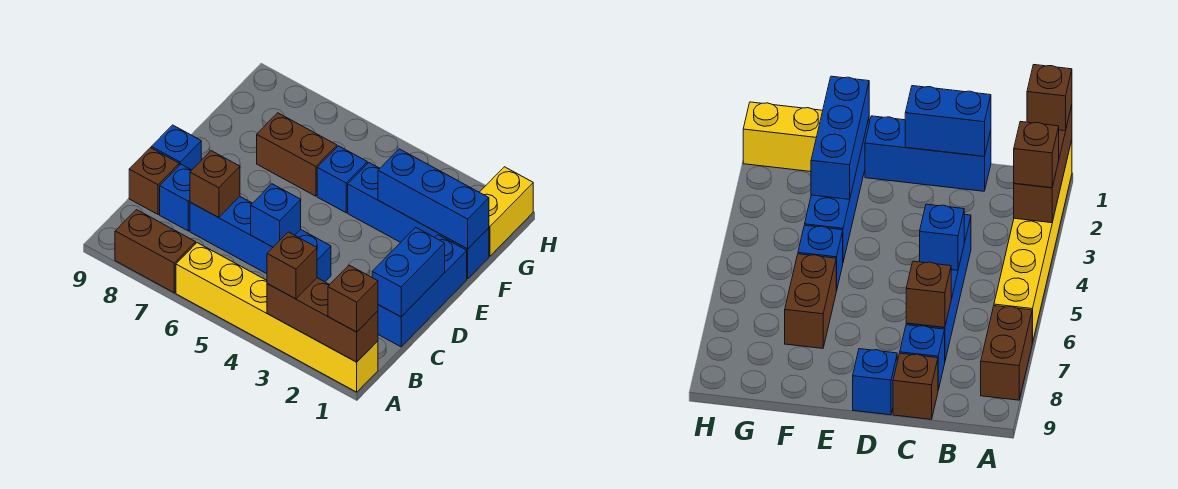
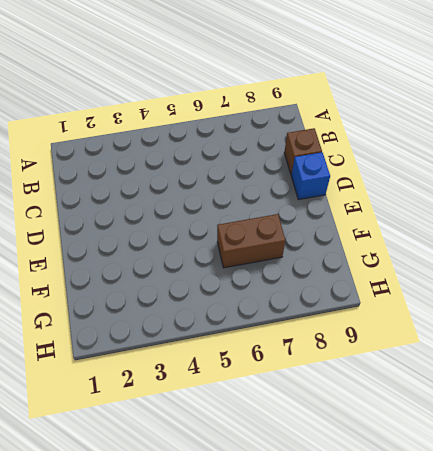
none -> yellow brick A1:A6 level 1
none -> brown brick A7:A8 level 1
none -> blue brick C1:E1 level 1

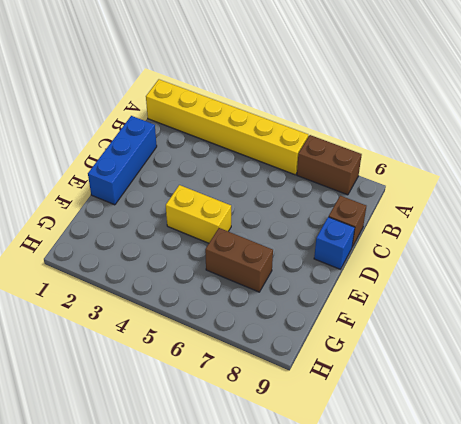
yellow brick E4:E5 level 1 -> yellow brick G1:H1 level 1
none -> blue brick C4:C7 level 1
none -> blue brick C8 level 1
none -> blue brick F1:F4 level 1

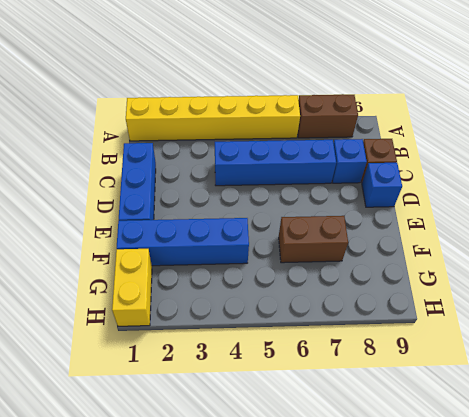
none -> blue brick F5 level 1
none -> brown brick A1:A3 level 2
none -> blue brick C1:D1 level 2

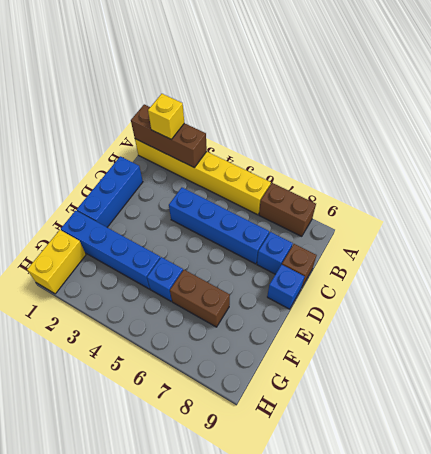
yellow brick A2 level 3 -> none
none -> blue brick C1:D1 level 2
none -> blue brick C5 level 2
none -> brown brick C7 level 2

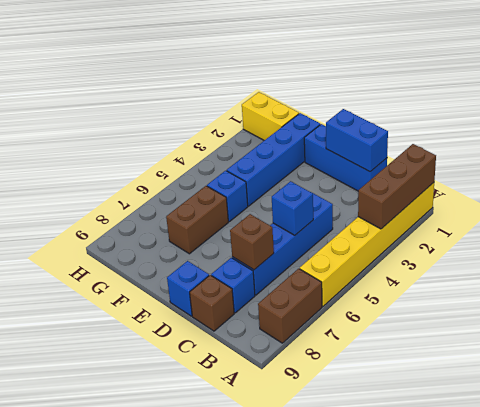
none -> blue brick F1:F3 level 2
none -> brown brick A1 level 3
none -> brown brick A3 level 3

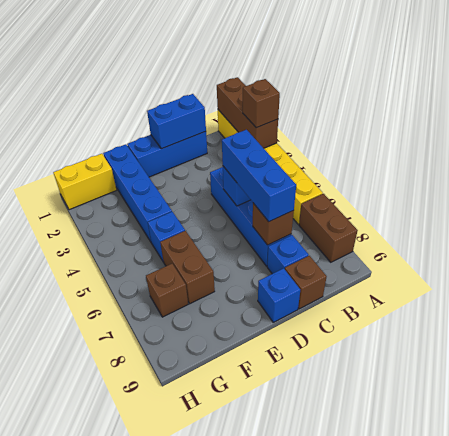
blue brick C5:C7 level 3 -> blue brick F1:F3 level 2
brown brick G7 level 1 -> brown brick A1 level 3

